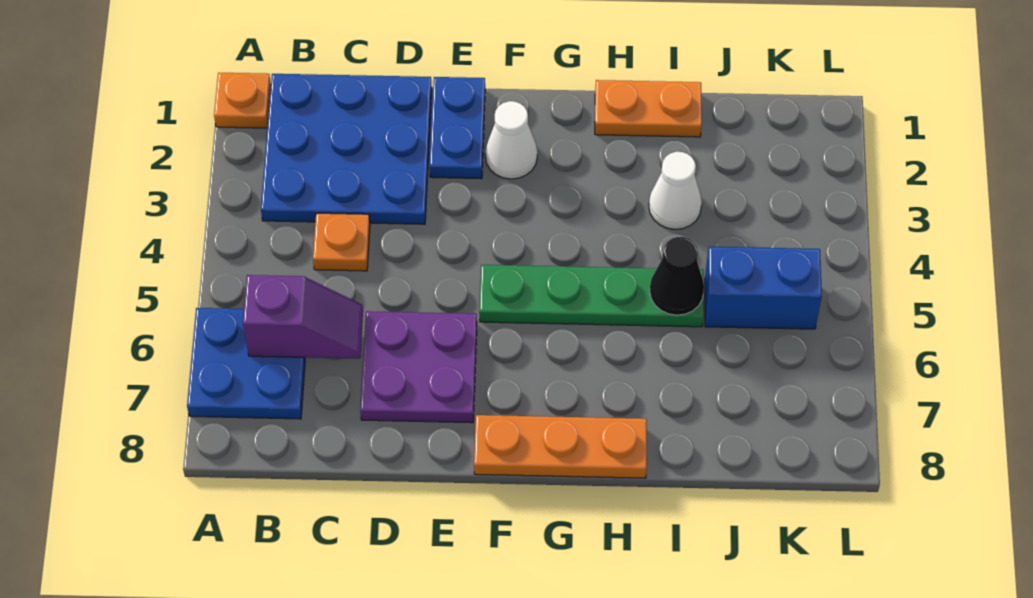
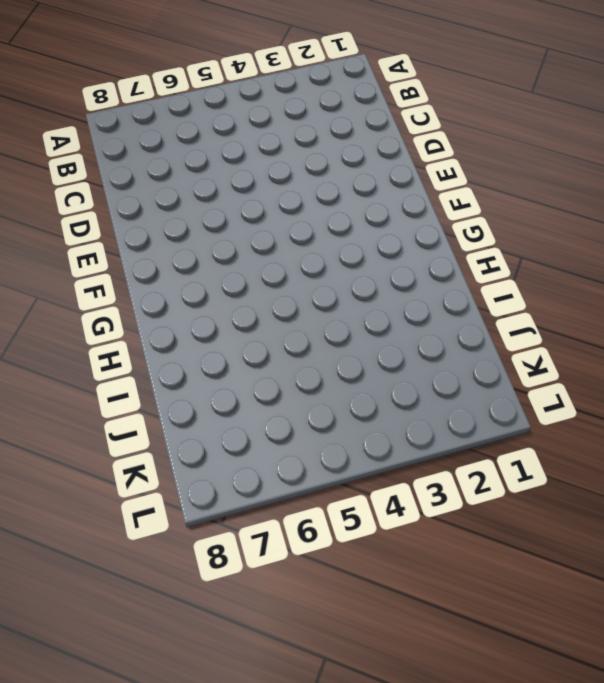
none -> orange plate A1 level 1
none -> blue plate A6:B7 level 1
none -> blue plate B1:D3 level 1

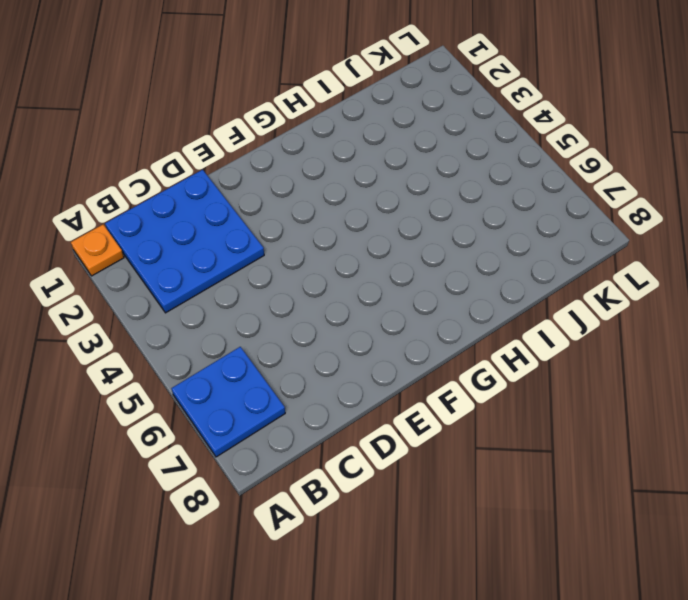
none -> orange plate C4 level 1
none -> purple plate D6:E7 level 1
none -> blue plate E1:E2 level 1

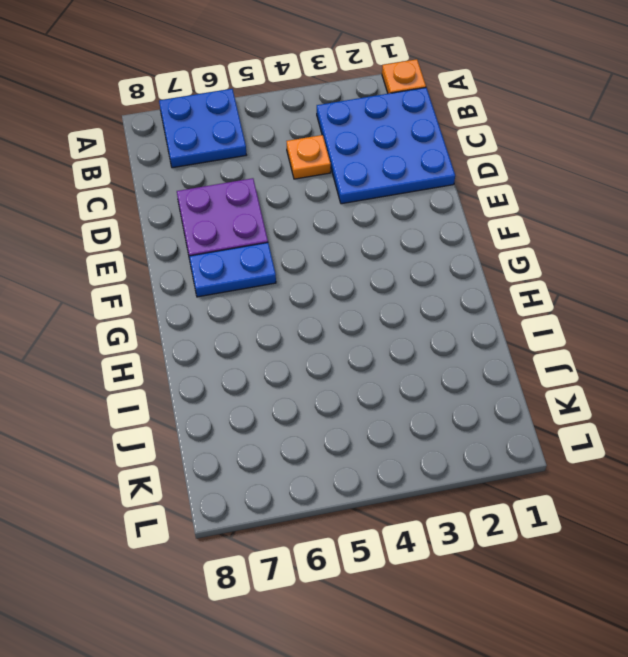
blue plate F6:F7 level 1 -> blue plate E1:E2 level 1
none -> white cone F2 level 1
none -> green plate F5:I5 level 1
none -> orange plate F8:H8 level 1

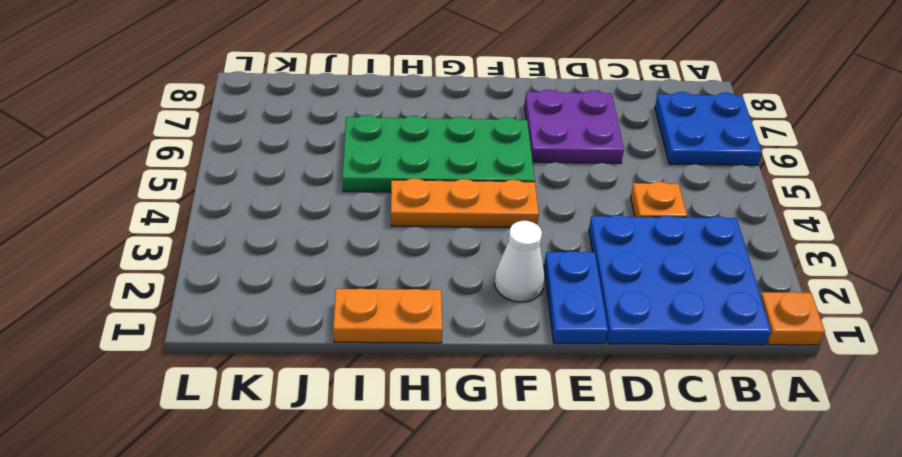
orange plate F4:H4 level 1 -> orange plate F8:H8 level 1
green plate F5:I6 level 1 -> green plate F5:I5 level 1
none -> white cone I3 level 1
none -> blue brick J5:K5 level 1
none -> purple slope B6:C6 level 2 top B

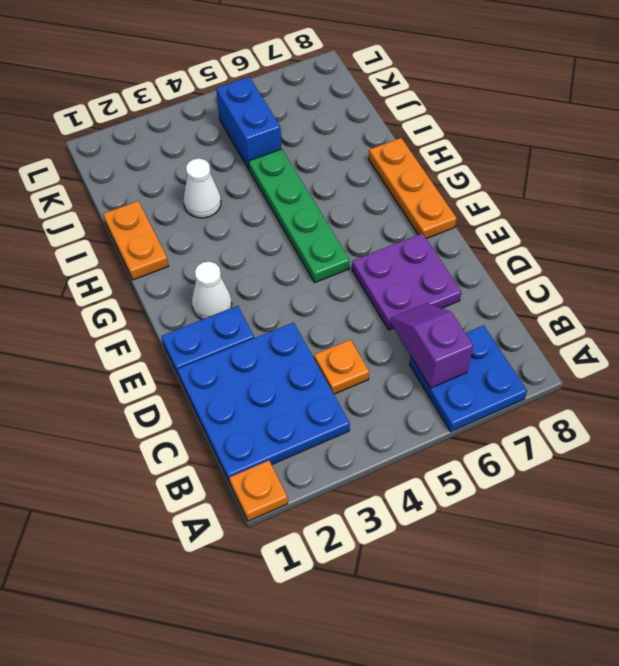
none -> black cone I5 level 2

